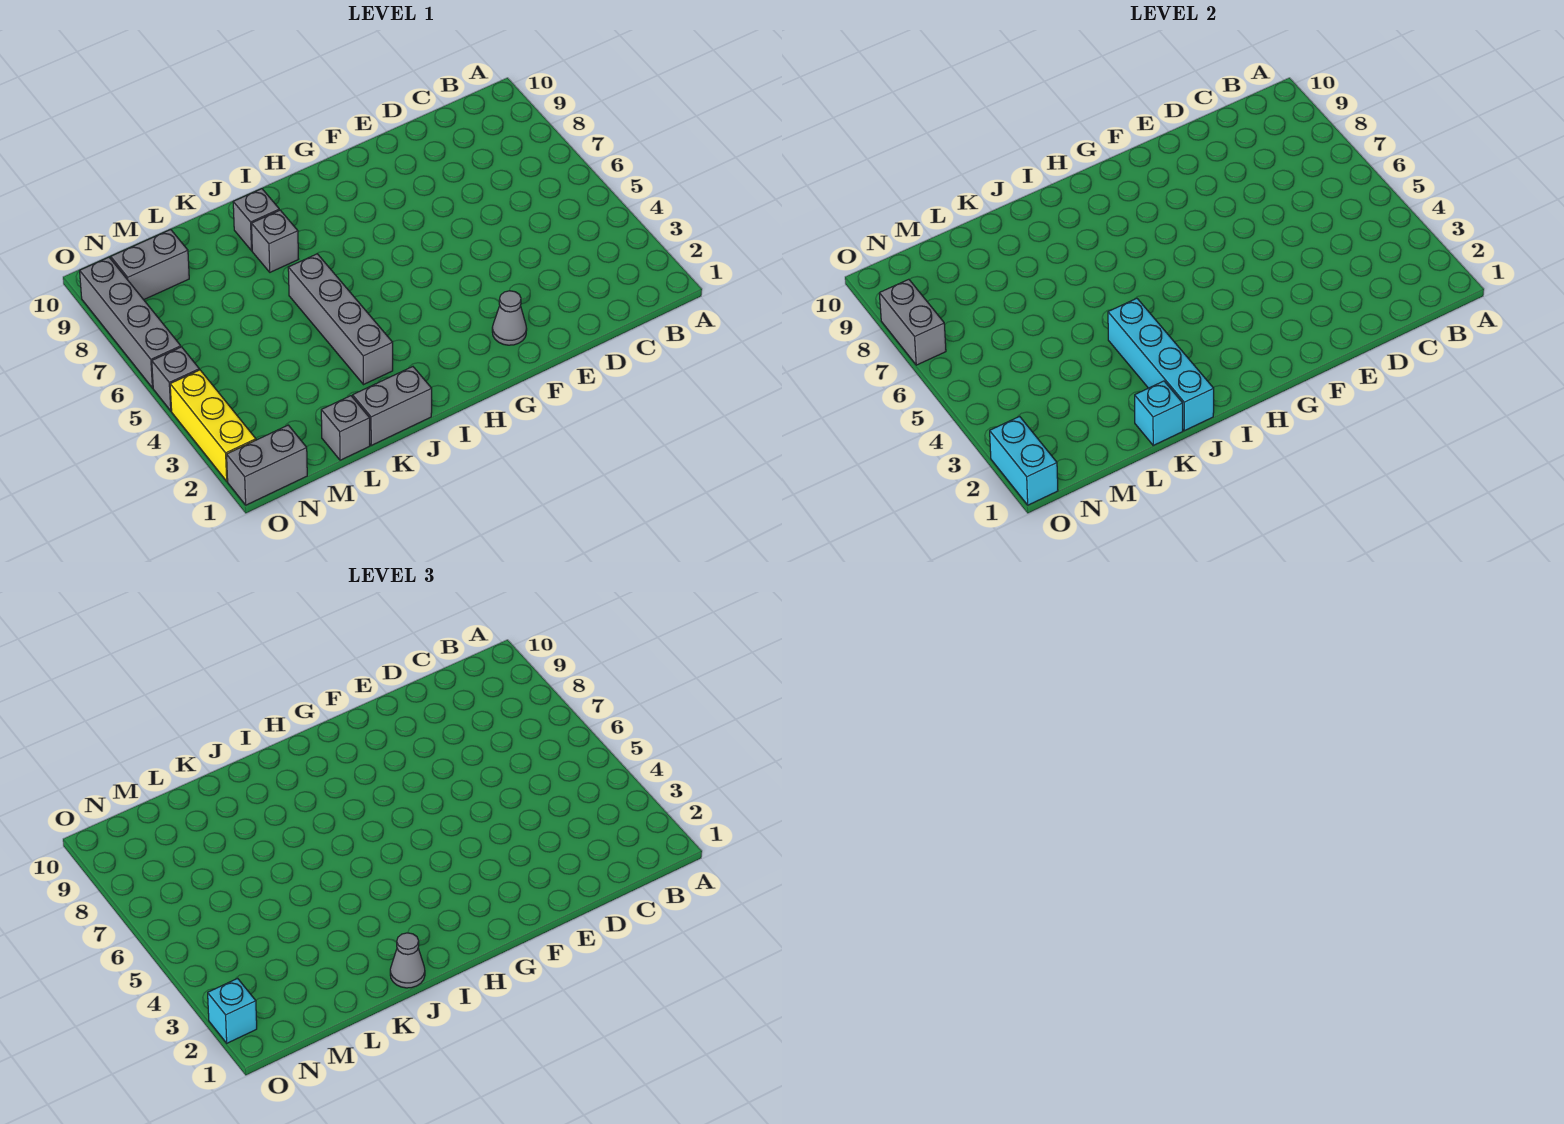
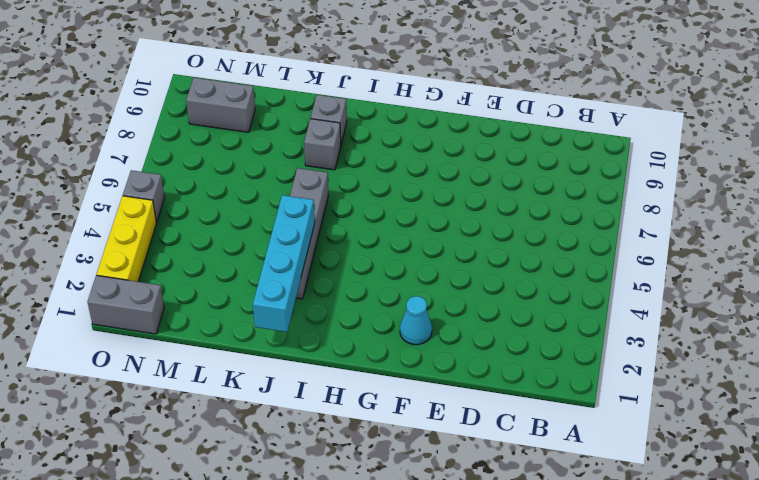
cyan cone F2 level 1 -> grey cone F2 level 1
none -> grey brick J1:K1 level 1
none -> grey brick L1 level 1
none -> grey brick O6:O9 level 1

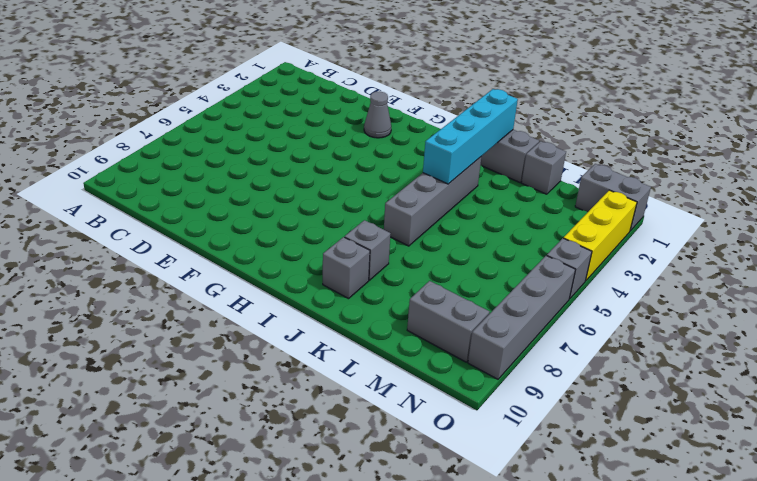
none -> cyan brick K1 level 2
none -> cyan brick O1:O2 level 2
none -> grey brick O7:O8 level 2

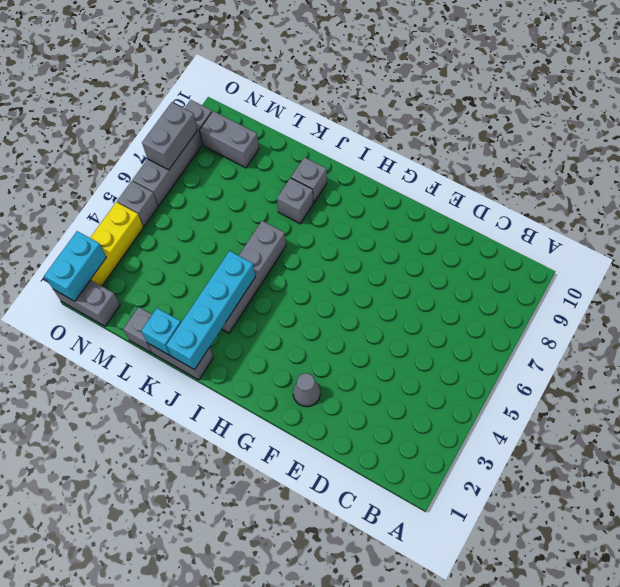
none -> grey cone J1 level 3
none -> cyan brick O2 level 3

